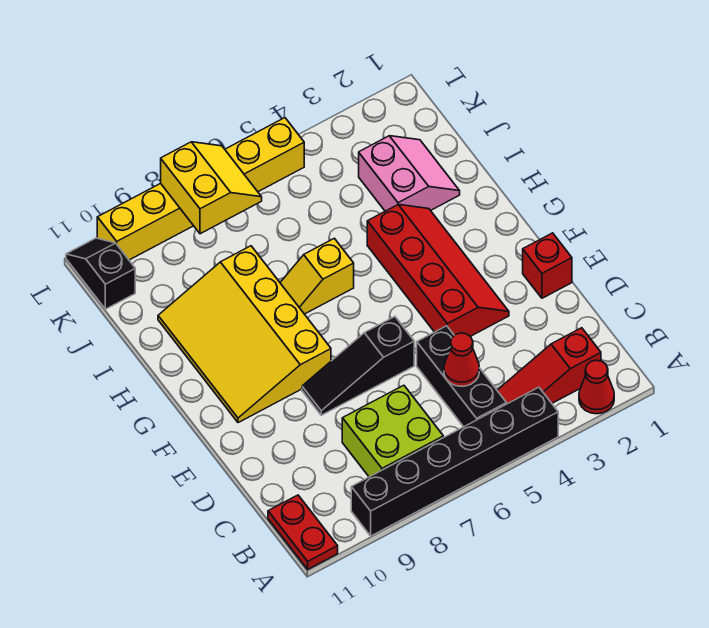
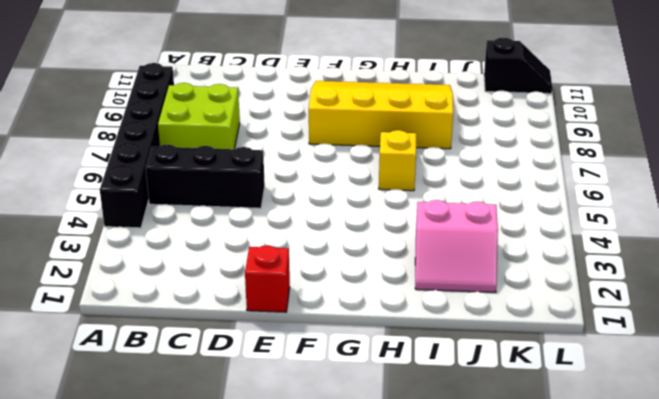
none -> red cone A2 level 1
none -> red plate A11:B11 level 1
none -> red slope B2:B4 level 1 top 2

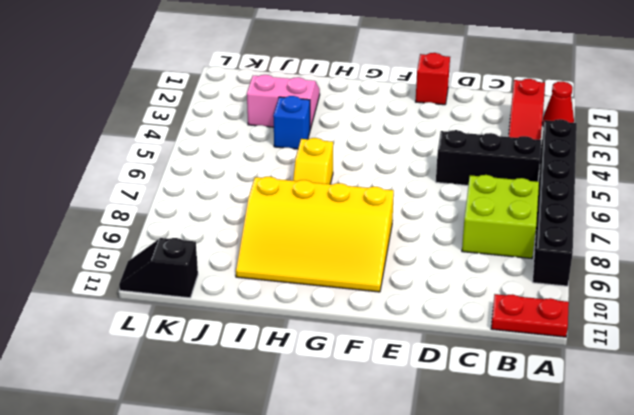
blue brick I4 level 1 -> none
none -> red slope E3:H4 level 1 top 4
none -> black slope E6:E8 level 1 top 6
none -> yellow brick L5:L10 level 1

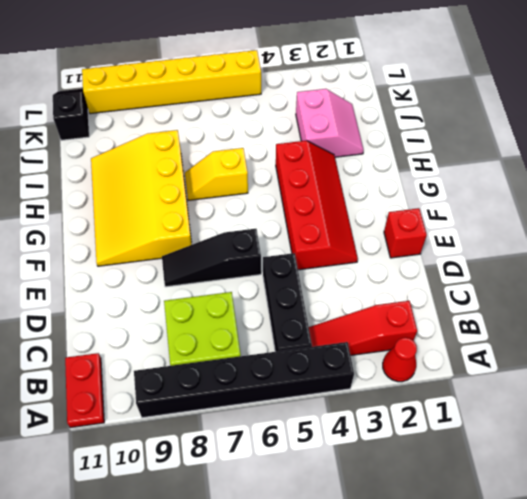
none -> red cone C5 level 2
none -> yellow slope K7:L8 level 2 top 8

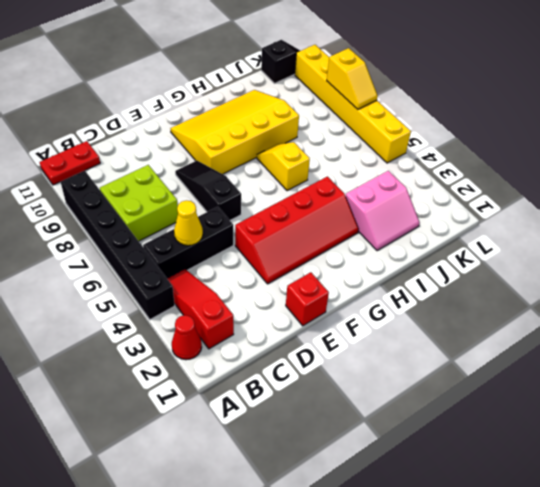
yellow cone C5 level 2 -> red cone C5 level 2
yellow slope L7:L8 level 2 top 8 -> yellow slope K7:L8 level 2 top 8

